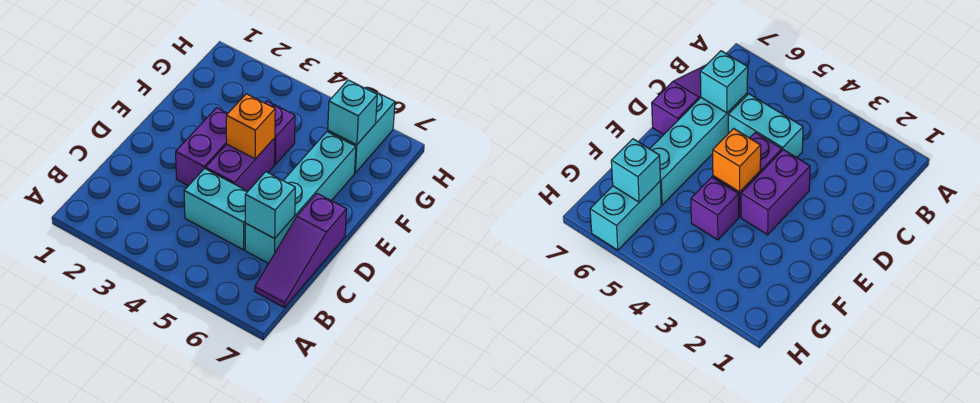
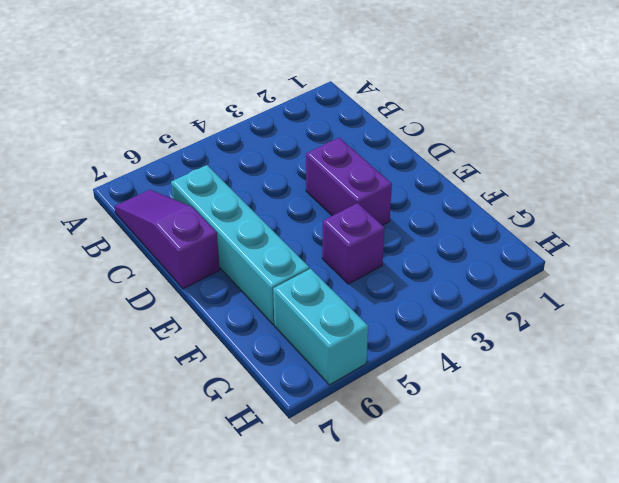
none -> cyan brick C4:C5 level 1
none -> purple brick D4:E4 level 1

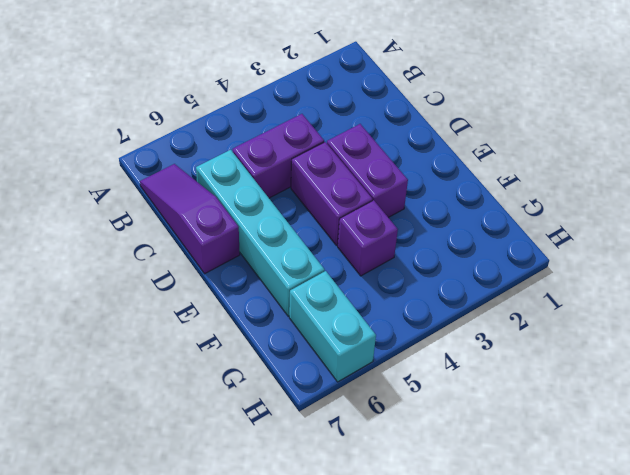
purple brick C4:C5 level 1 -> cyan brick C4:C5 level 1
none -> cyan brick C6 level 2
none -> orange brick E4 level 2

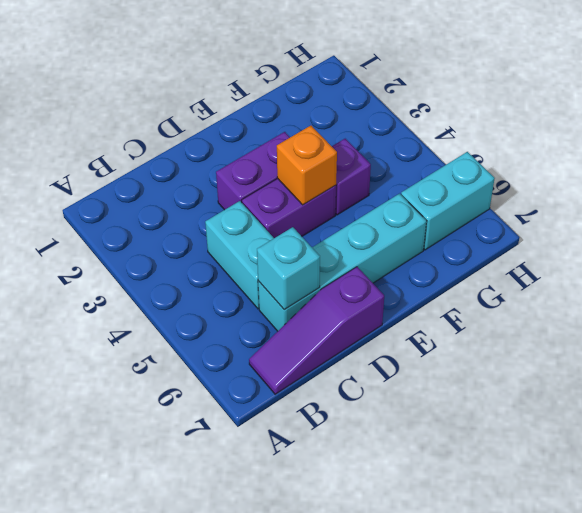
none -> cyan brick G6 level 2

